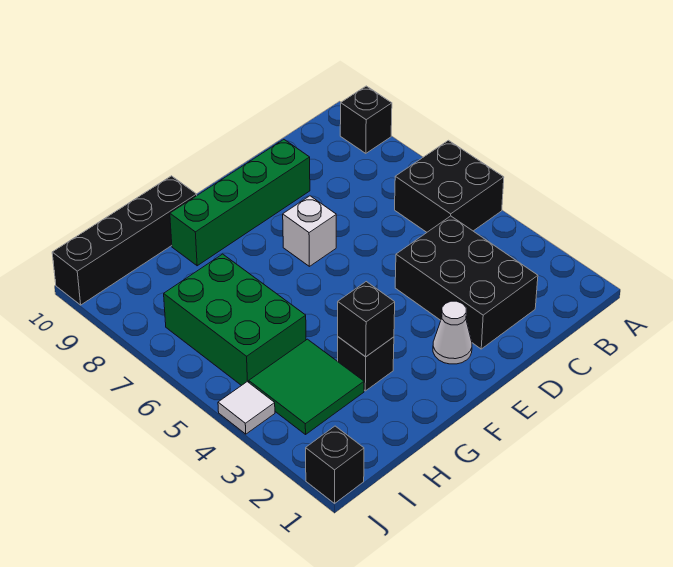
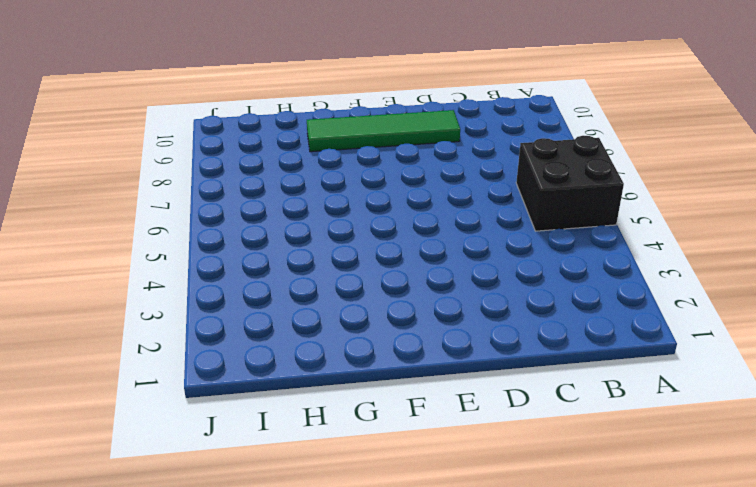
green tile D9:G9 level 1 -> green brick D9:G9 level 1
none -> black brick A9 level 1
none -> black brick C2:D4 level 1
none -> white cone E2 level 1

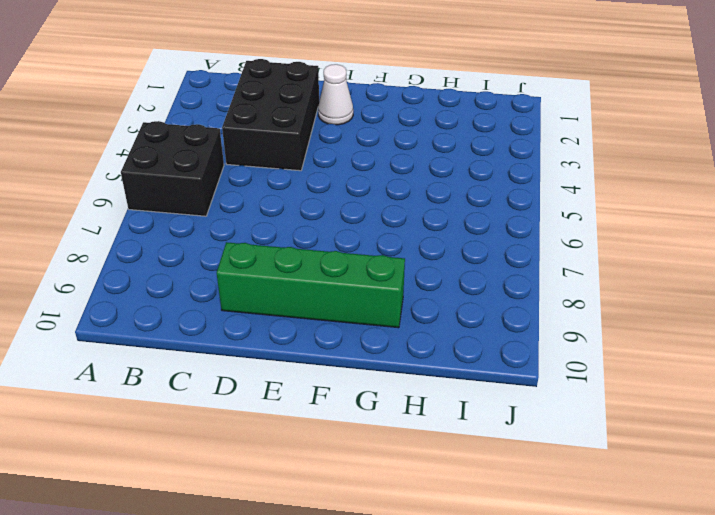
none -> black brick A9 level 1
none -> white brick E7 level 1
none -> black brick G3 level 1

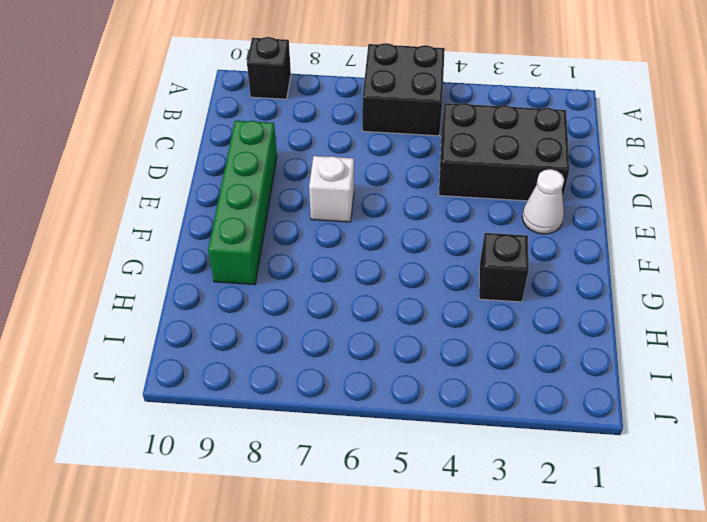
none -> black brick G10:J10 level 1
none -> green tile H3:I4 level 1
none -> green brick H5:I7 level 1

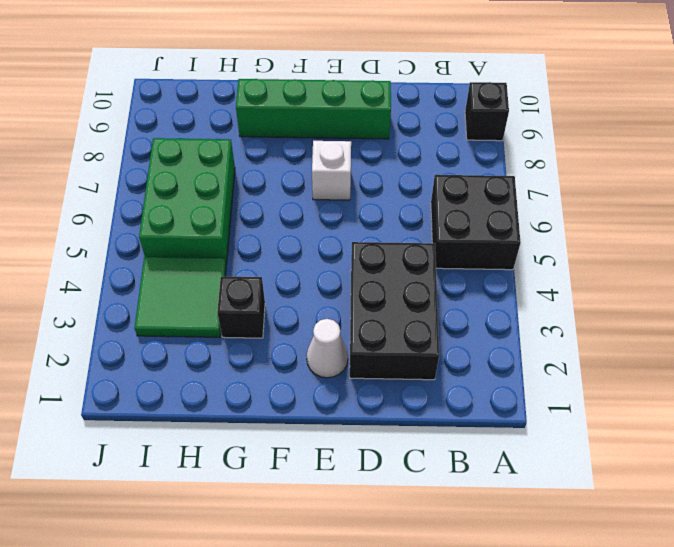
none -> black brick G10:J10 level 1
none -> black brick J1 level 1
none -> white tile J4 level 1

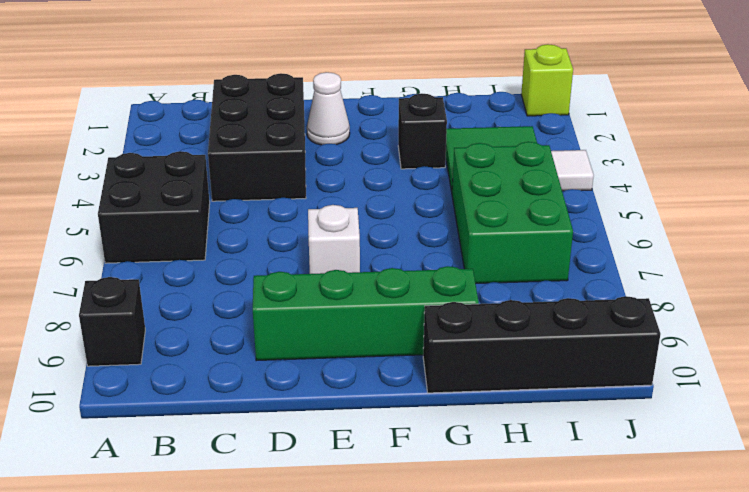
lime brick J1 level 1 -> black brick J1 level 1
none -> black brick G3 level 2

